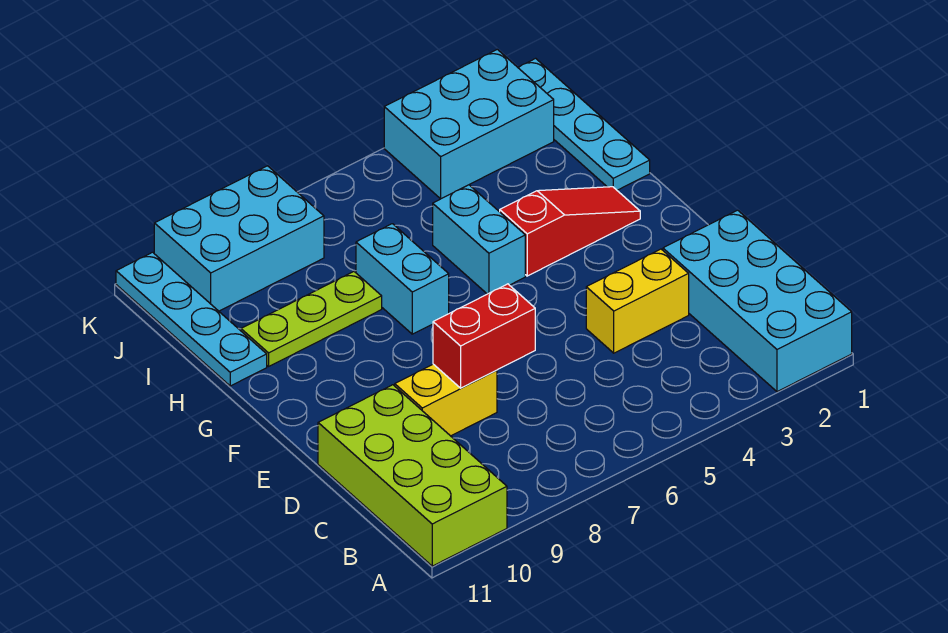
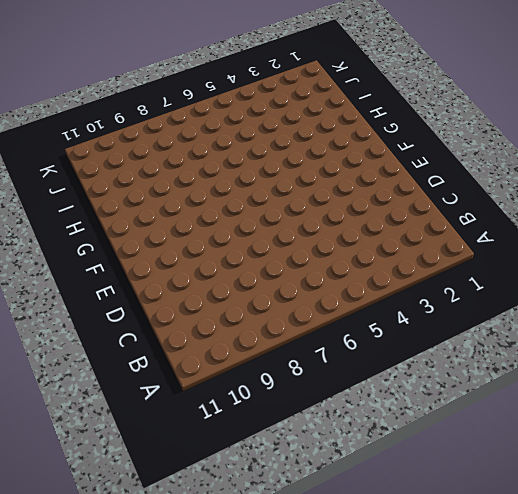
none -> cyan brick A1:D2 level 1
none -> lime brick A10:D11 level 1
none -> yellow brick D3:D4 level 1

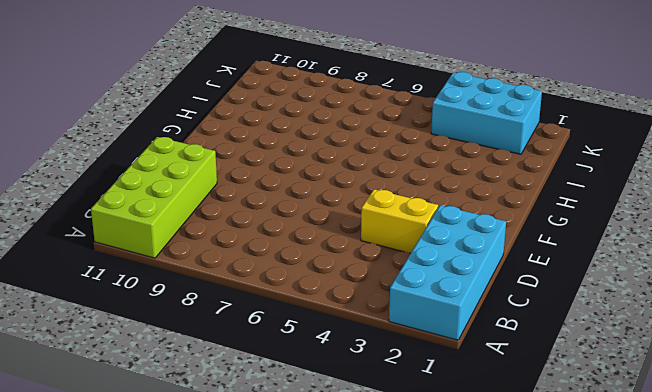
none -> yellow brick D8:D9 level 1
none -> red slope G2:G4 level 1 top 4
none -> cyan brick G5:H5 level 1

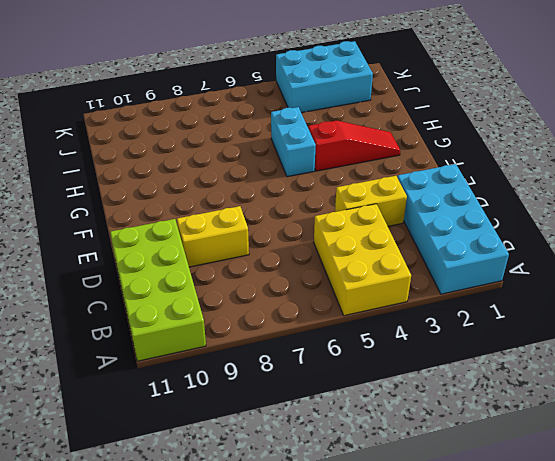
yellow brick A4:C5 level 1 -> none
none -> cyan brick G7:H7 level 1
none -> cyan plate H1:K1 level 1
none -> lime plate H8:H10 level 1

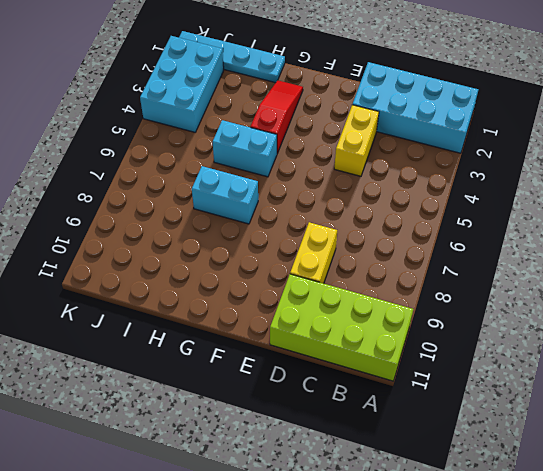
none -> lime plate H8:H10 level 1
none -> cyan plate H11:K11 level 1
none -> cyan brick J8:K10 level 1

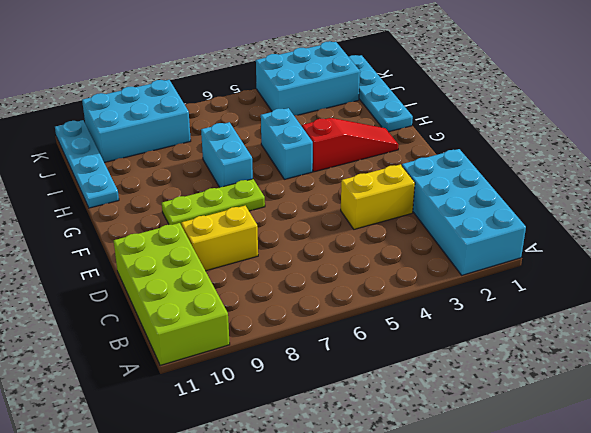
lime plate F7:F9 level 1 -> lime plate H8:H10 level 1
none -> red brick D7:D8 level 2

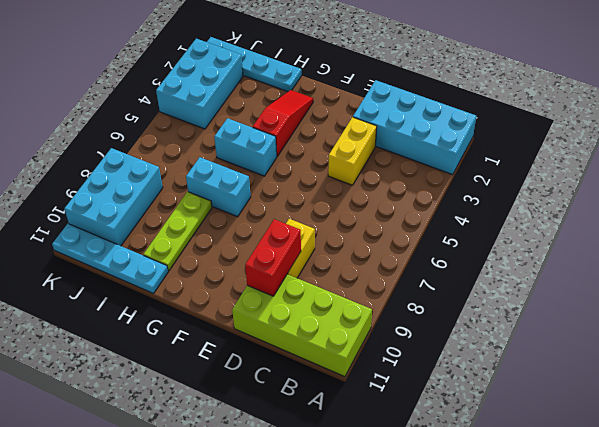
red brick D9:D10 level 2 -> red brick D7:D8 level 2

